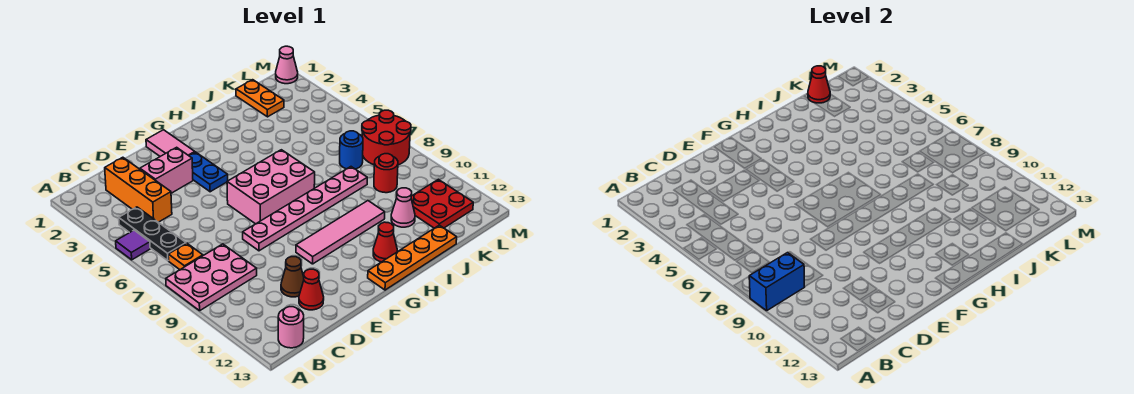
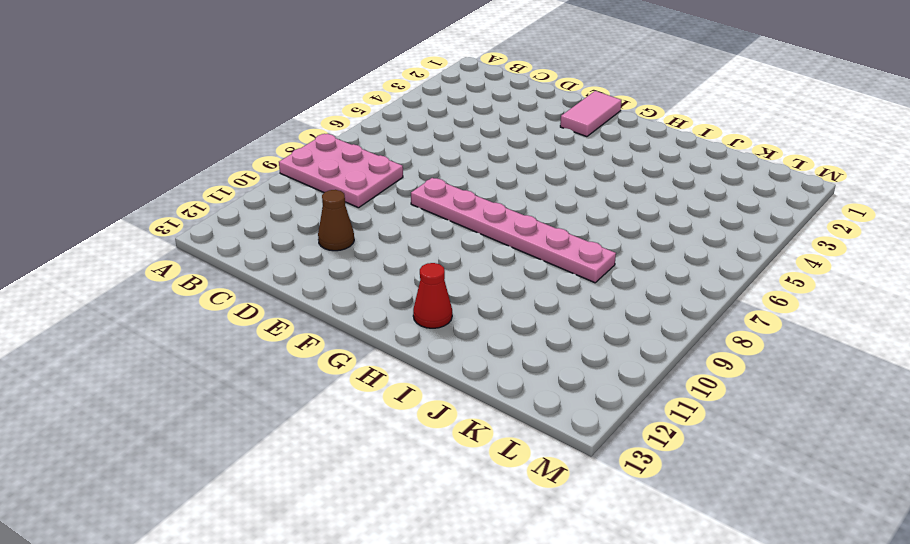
none -> purple tile A5 level 1
none -> black plate B4:B6 level 1
none -> orange plate B7 level 1

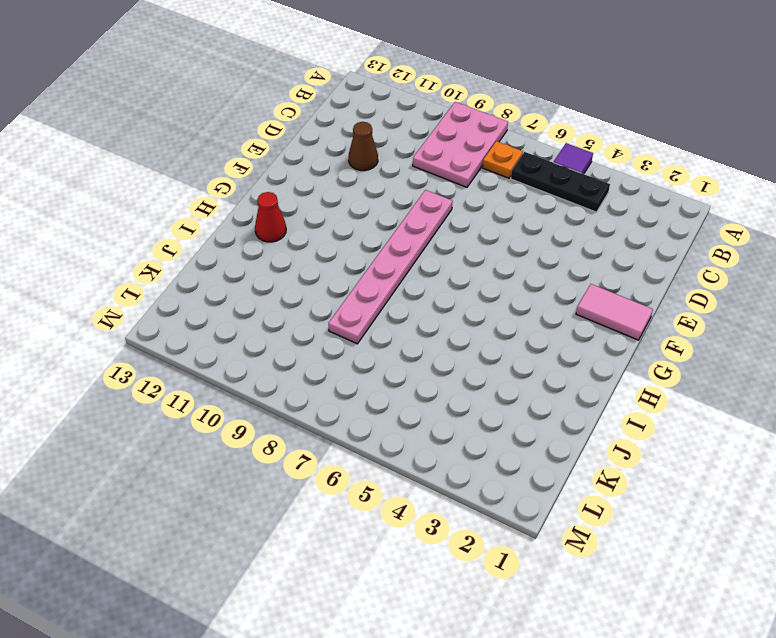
none -> pink round brick B13 level 1
none -> orange brick C2:C4 level 1
none -> pink brick D3:E3 level 1

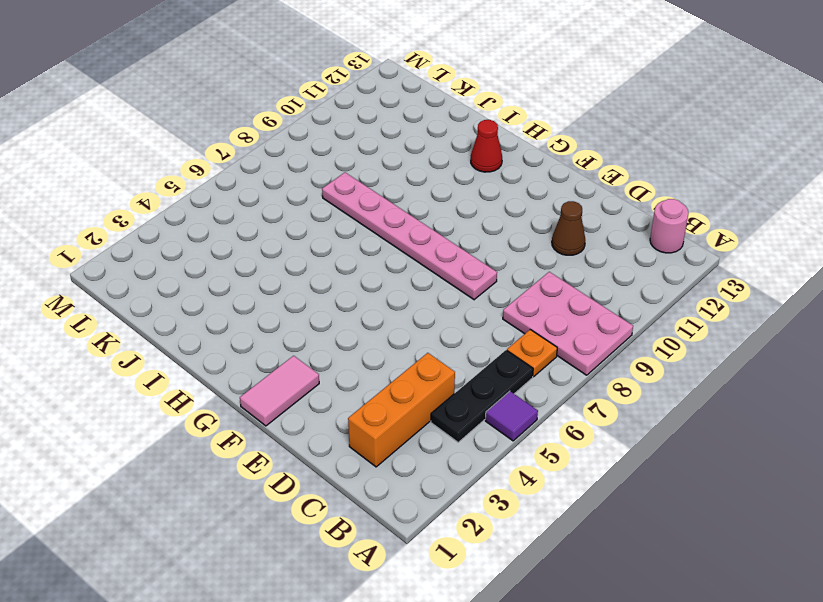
none -> pink brick D3:E3 level 1
none -> red cone D12 level 1
none -> blue plate F3:F4 level 1

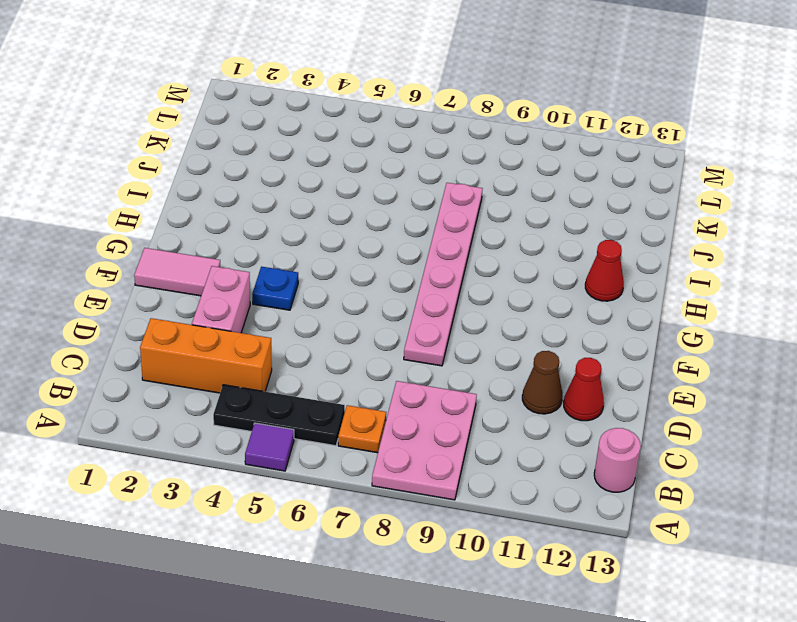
blue plate F4 level 1 -> blue plate F3:F4 level 1
none -> pink brick F6:H7 level 1
none -> pink tile F10:I10 level 1
none -> orange plate G13:J13 level 1

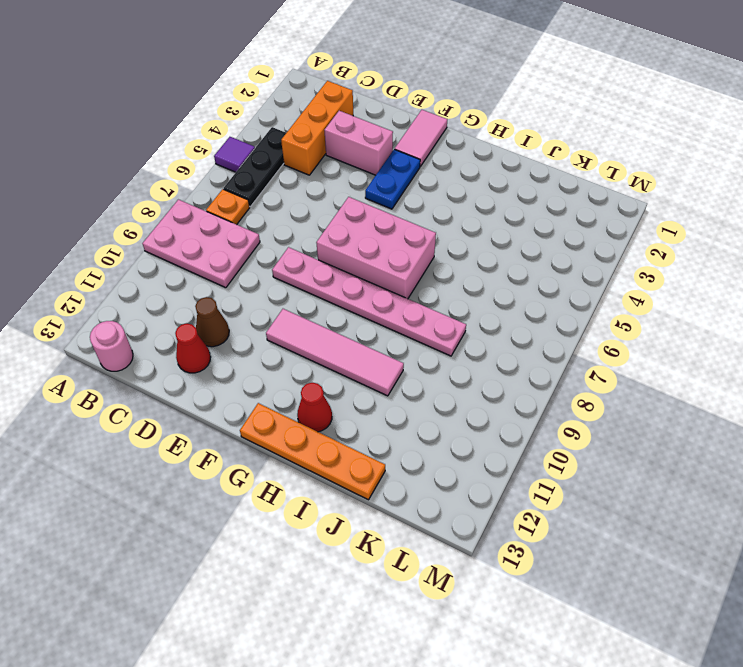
none -> pink cone J11 level 1
none -> orange plate K1:K2 level 1
none -> blue round brick K7 level 1

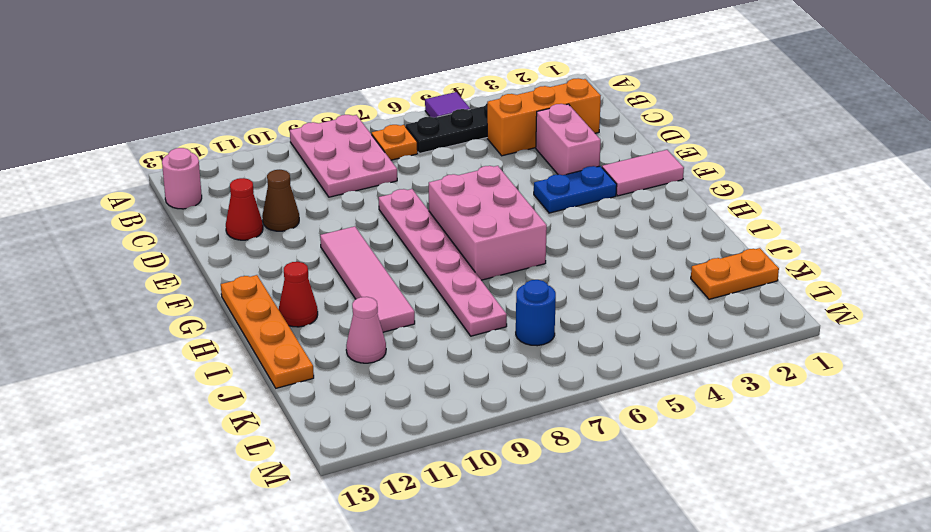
none -> red round brick K9 level 1
none -> red plate K11:L12 level 1
none -> red round brick L7:M8 level 1

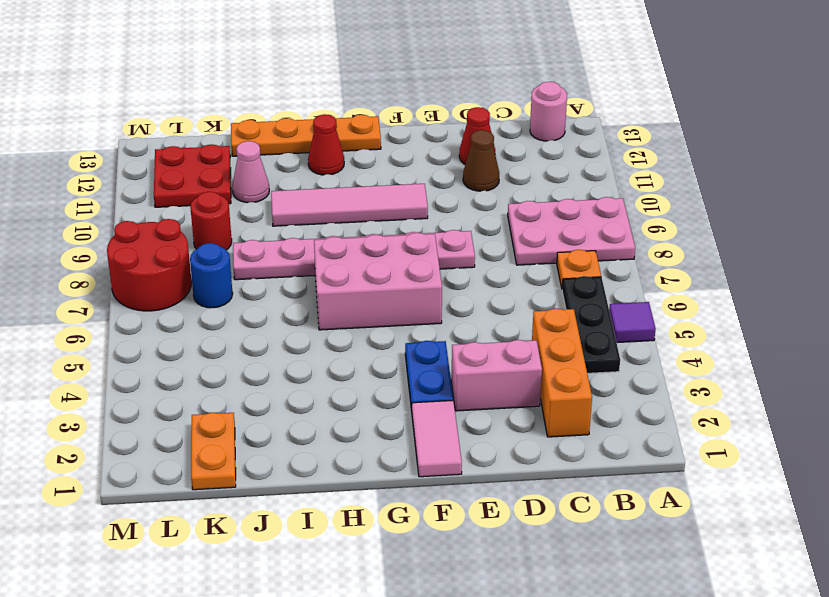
none -> pink cone M1 level 1
none -> blue brick A9:B9 level 2
none -> red cone K1 level 2

